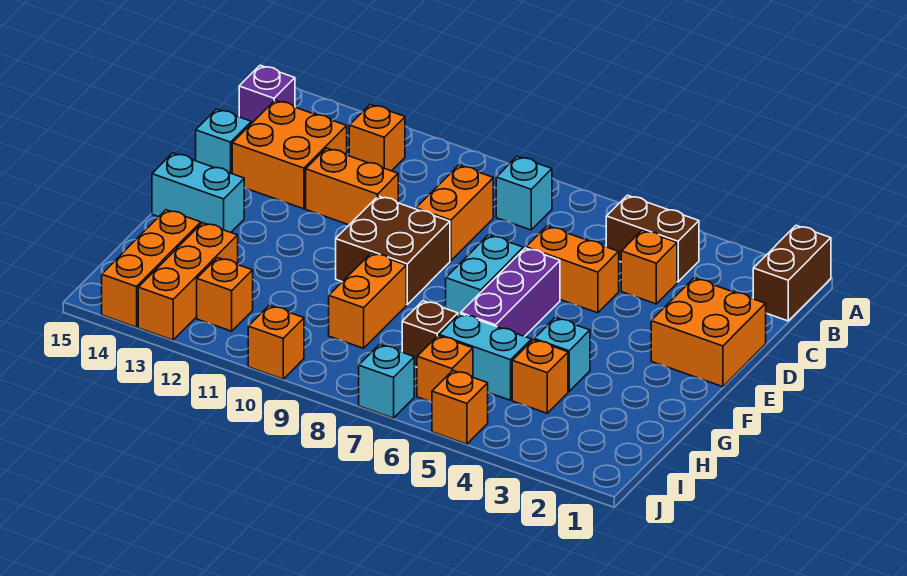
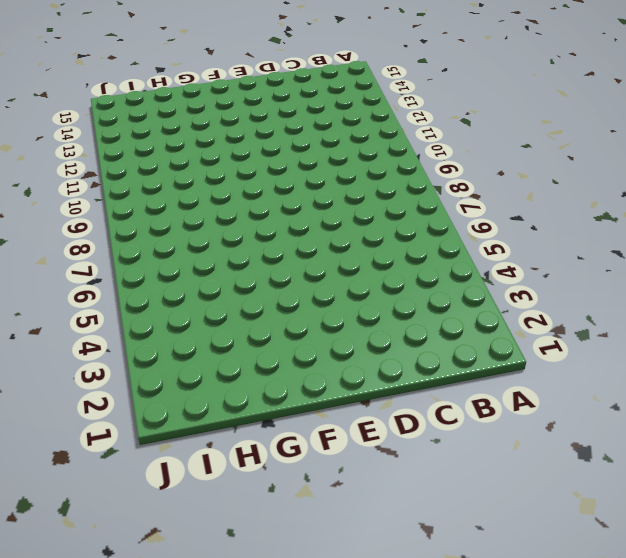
none -> brown brick A1:B1 level 1
none -> brown brick B4:B5 level 1
none -> cyan brick B8 level 1

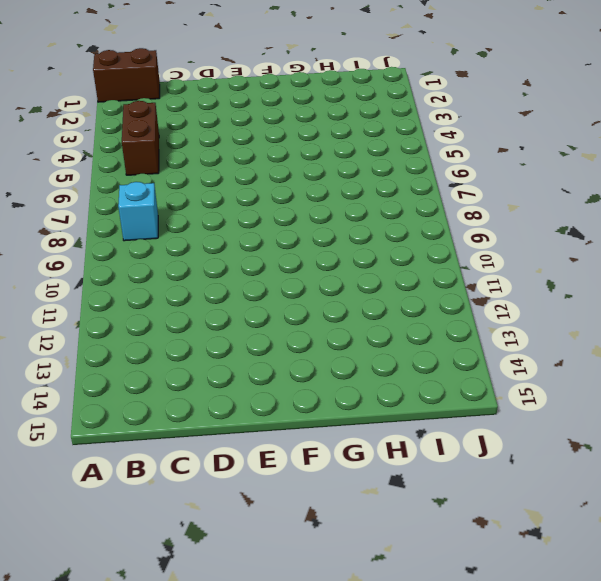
none -> orange brick B12 level 1
none -> purple brick B15 level 1
none -> orange brick C4 level 1

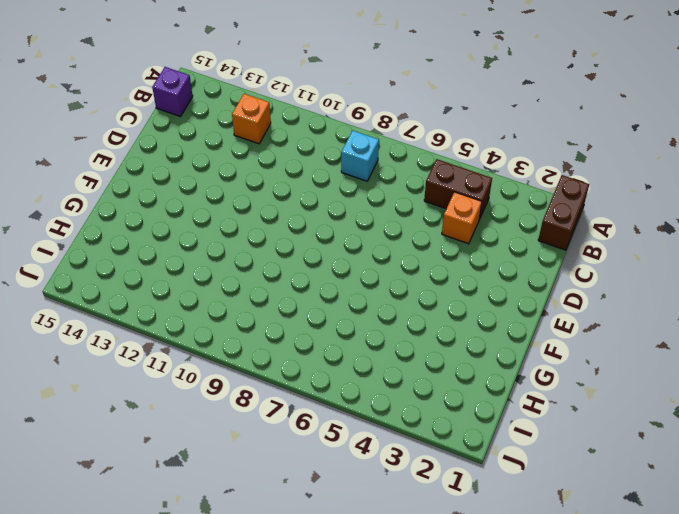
none -> orange brick C9:D9 level 1
none -> orange brick C13:D14 level 1
none -> orange brick D1:E2 level 1

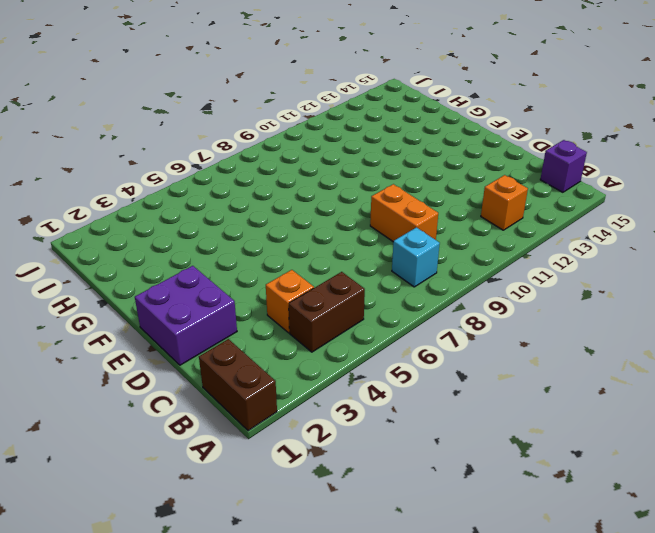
purple brick D1:E2 level 1 -> orange brick D1:E2 level 1
none -> orange brick C13:D14 level 1
none -> orange brick D5:D6 level 1
none -> orange brick D11:D12 level 1

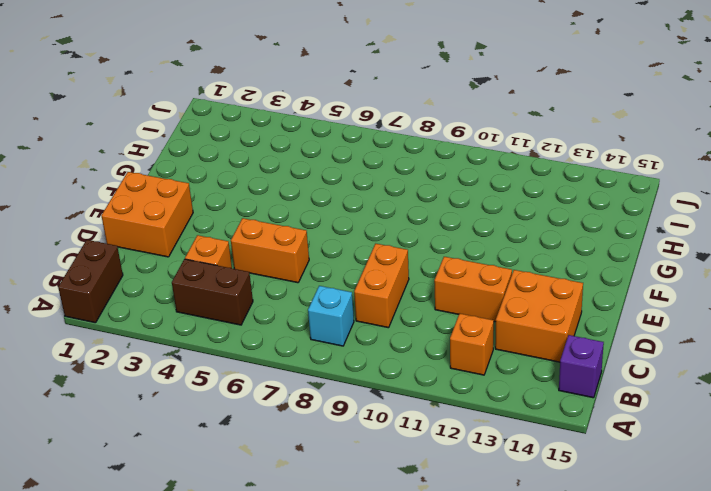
none -> cyan brick D15 level 1
none -> purple brick E6:G6 level 1
none -> cyan brick E7:F7 level 1

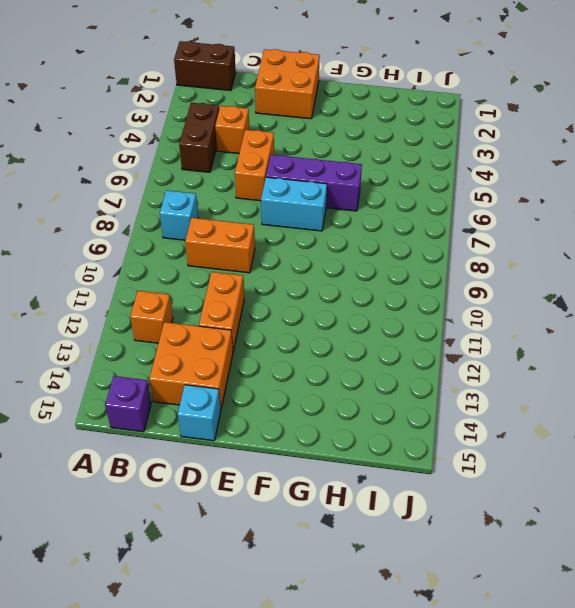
none -> brown brick E9:F10 level 1
none -> cyan brick F14:F15 level 1
none -> cyan brick G4 level 1

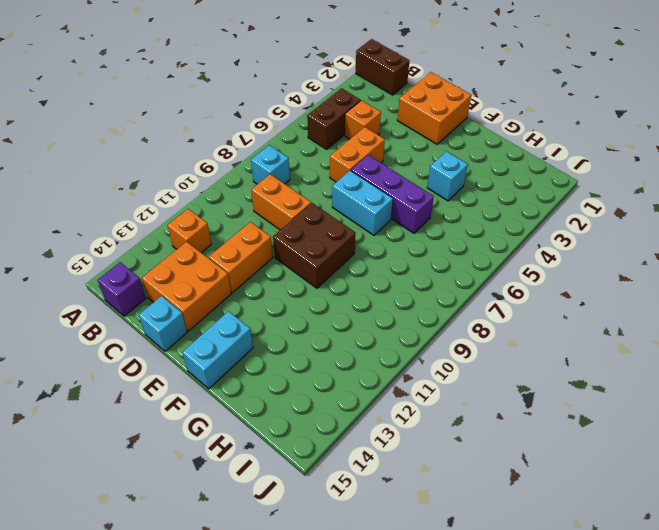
none -> orange brick G9:H9 level 1
none -> orange brick H4 level 1
none -> cyan brick H5:H6 level 1

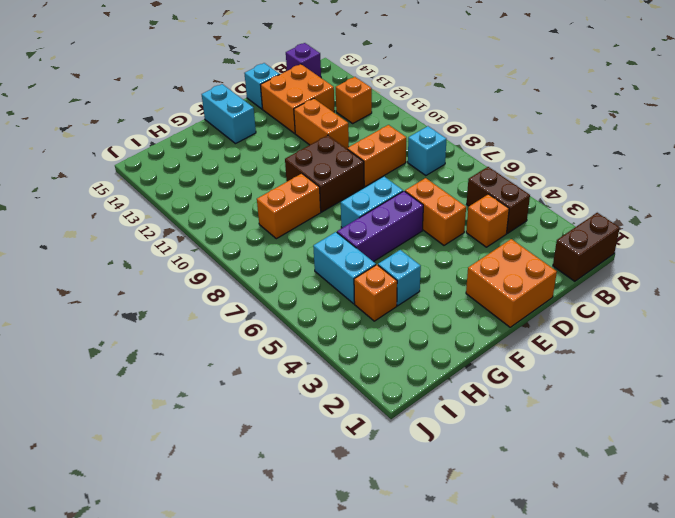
none -> brown brick H7 level 1
none -> orange brick H13:J13 level 1
none -> orange brick H14:J14 level 1

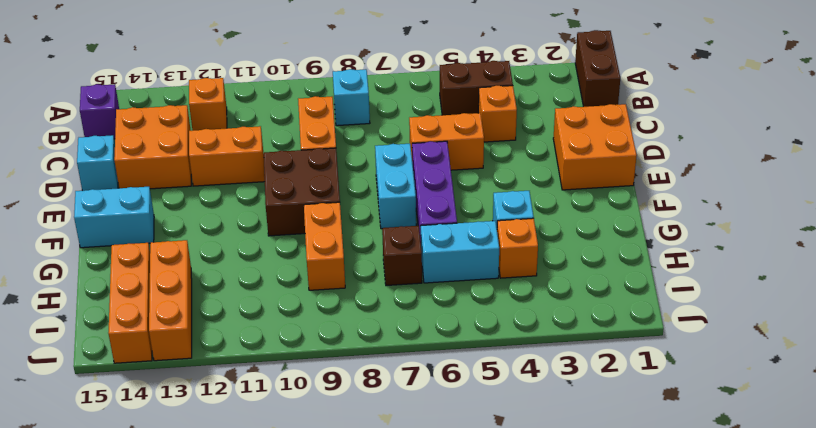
none -> orange brick I6 level 1
none -> orange brick I12 level 1
none -> orange brick J5 level 1

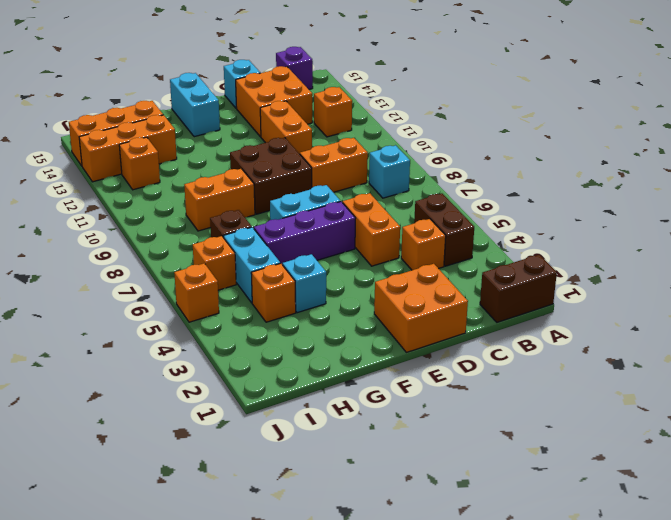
none -> cyan brick J7 level 1
none -> orange brick J10 level 1

